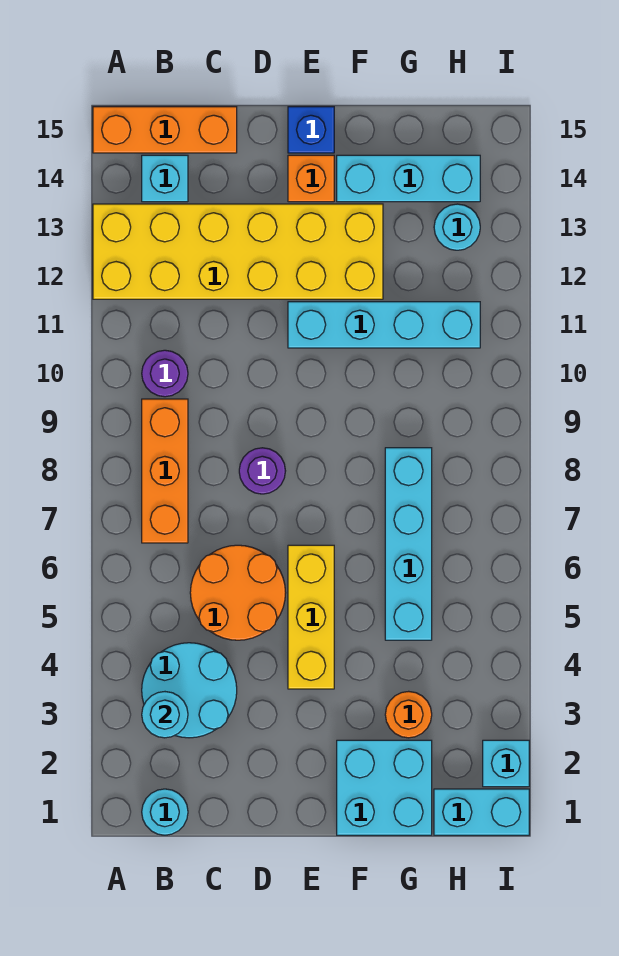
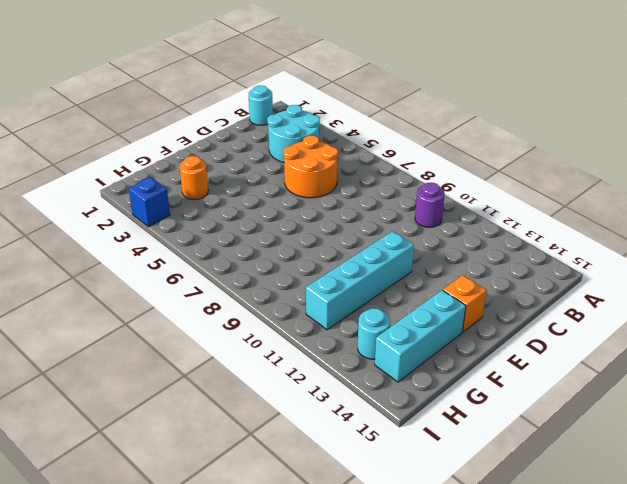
blue brick I3 level 1 -> blue brick E15 level 1
none -> yellow brick A12:F13 level 1
none -> orange brick A15:C15 level 1
none -> orange brick B7:B9 level 1

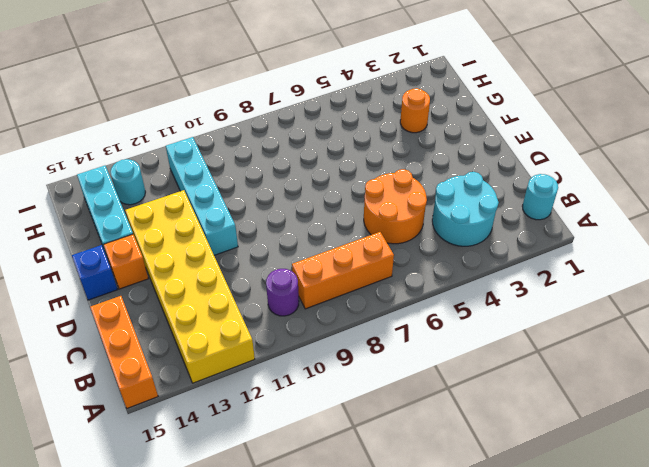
none -> cyan brick B14 level 1
none -> purple round brick D8 level 1
none -> yellow brick E4:E6 level 1

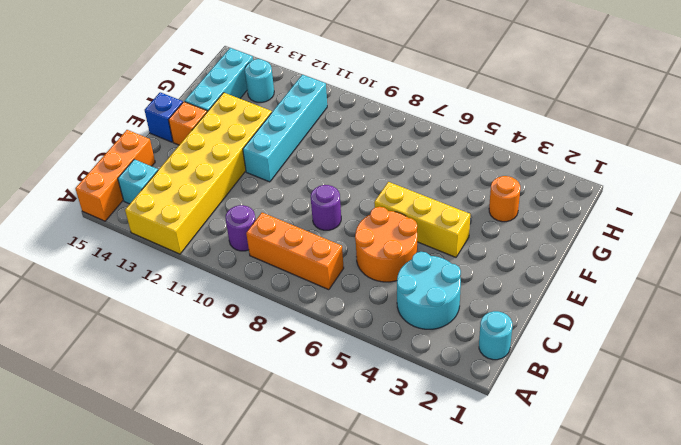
none -> cyan brick F1:G2 level 1
none -> cyan brick G5:G8 level 1
none -> cyan brick H1:I1 level 1

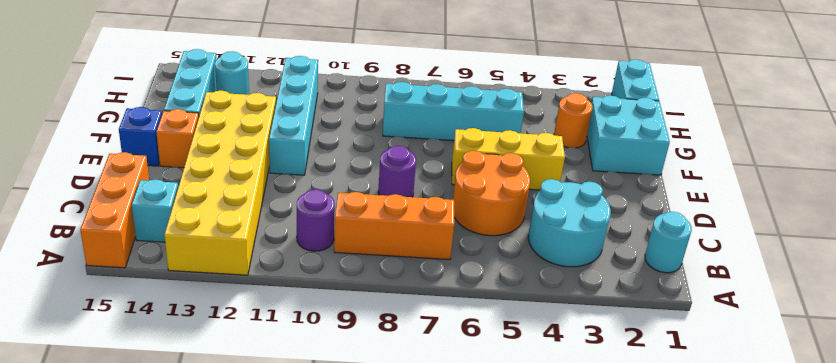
none -> cyan brick I2 level 1
none -> cyan round brick B3 level 2

